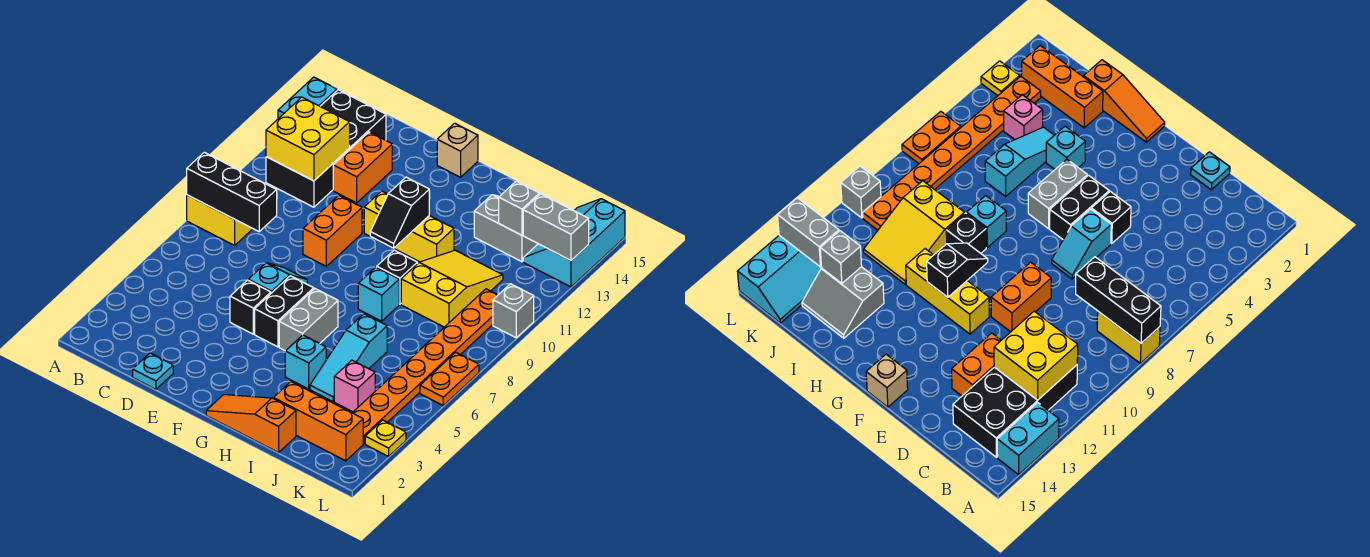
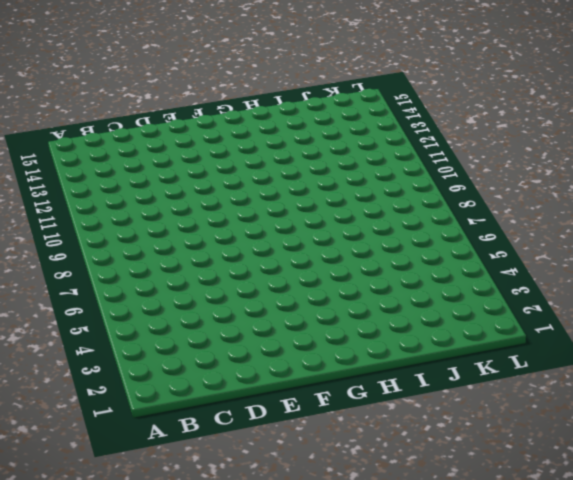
none -> yellow brick A8:B8 level 1
none -> cyan brick A13:A14 level 1
none -> black brick B11:C14 level 1
none -> cyan plate D1 level 1

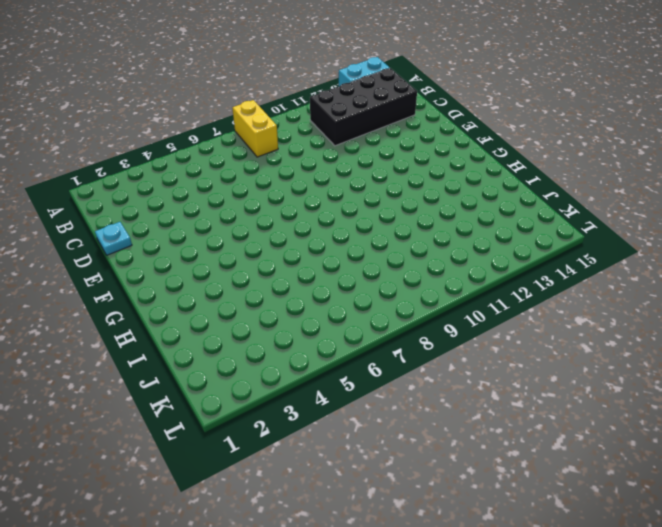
none -> orange brick D12:D13 level 1
none -> black brick E5 level 1
none -> cyan slope E6:E7 level 1 top 6
none -> orange brick E9:E10 level 1

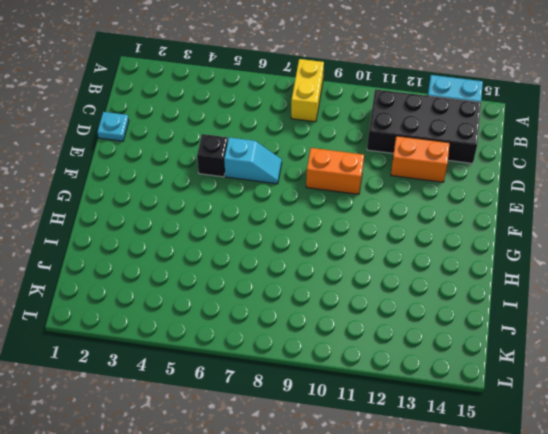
none -> black brick F5:F6 level 1
none -> yellow brick F11:H11 level 1
none -> tan brick F15 level 1
none -> orange slope G1:I1 level 1 top I

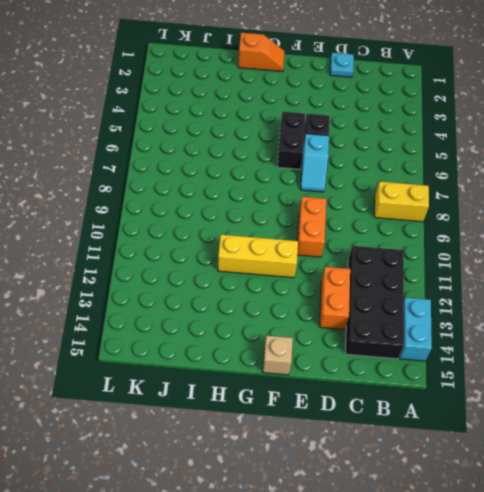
orange slope G1:H1 level 1 top H -> orange slope G1:I1 level 1 top I
none -> grey brick G5:G6 level 1
none -> cyan brick H4 level 1
none -> cyan brick H8 level 1
none -> black brick H9 level 1

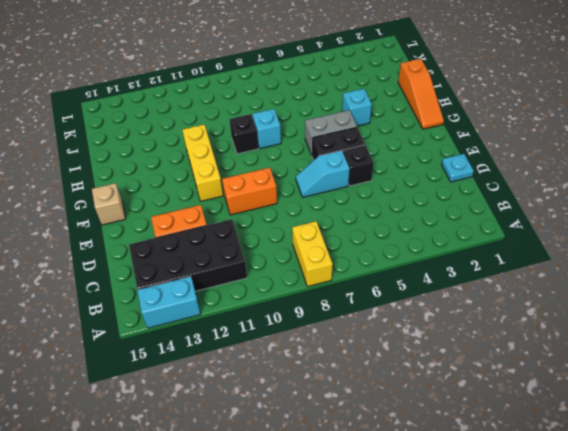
none -> orange brick I2:K2 level 1
none -> cyan slope I4:I6 level 1 top 6
none -> yellow slope I9:J11 level 1 top 9
none -> grey slope I13:J14 level 1 top 13

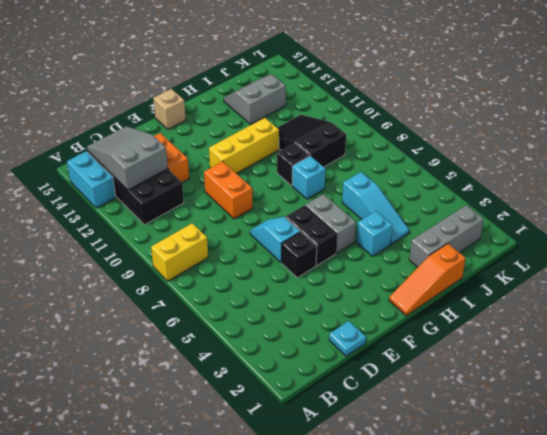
grey slope B12:C14 level 2 top 12 -> yellow brick B11:C12 level 2
grey brick I2:K2 level 1 -> orange brick I2:K2 level 1
black slope I9:J11 level 1 top 9 -> yellow slope I9:J11 level 1 top 9
none -> pink brick J4 level 1
none -> orange plate K3:K10 level 1
none -> cyan slope K13:L15 level 1 top L
none -> yellow plate L3 level 1

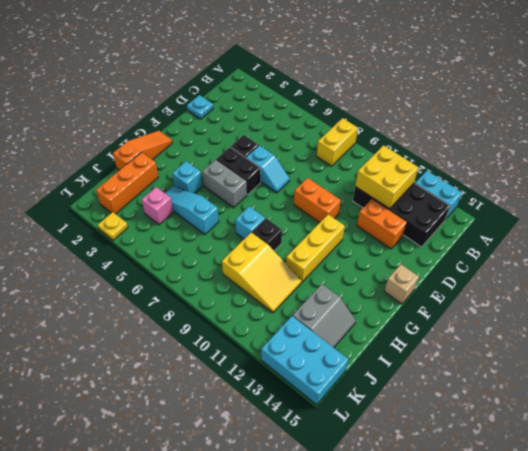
cyan brick K13:L15 level 1 -> cyan slope K13:L15 level 1 top L
none -> orange plate K3:K10 level 1
none -> orange plate L6:L7 level 1
none -> grey brick L10 level 1
none -> black brick A8:C8 level 2

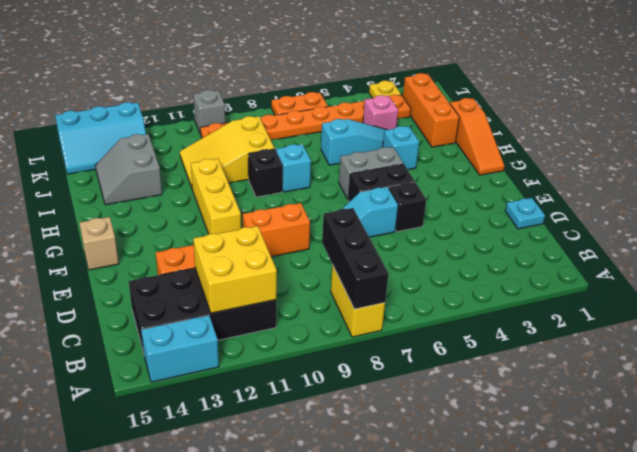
none -> black slope G10:G11 level 2 top 11
none -> grey brick J13 level 2
none -> grey brick K13:L13 level 2

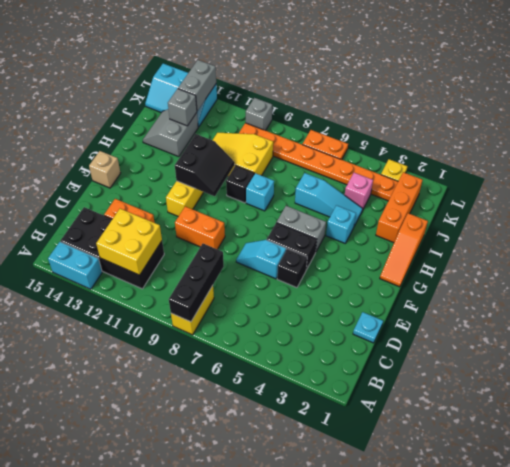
black slope G10:H11 level 2 top 11 -> black slope G10:G11 level 2 top 11

